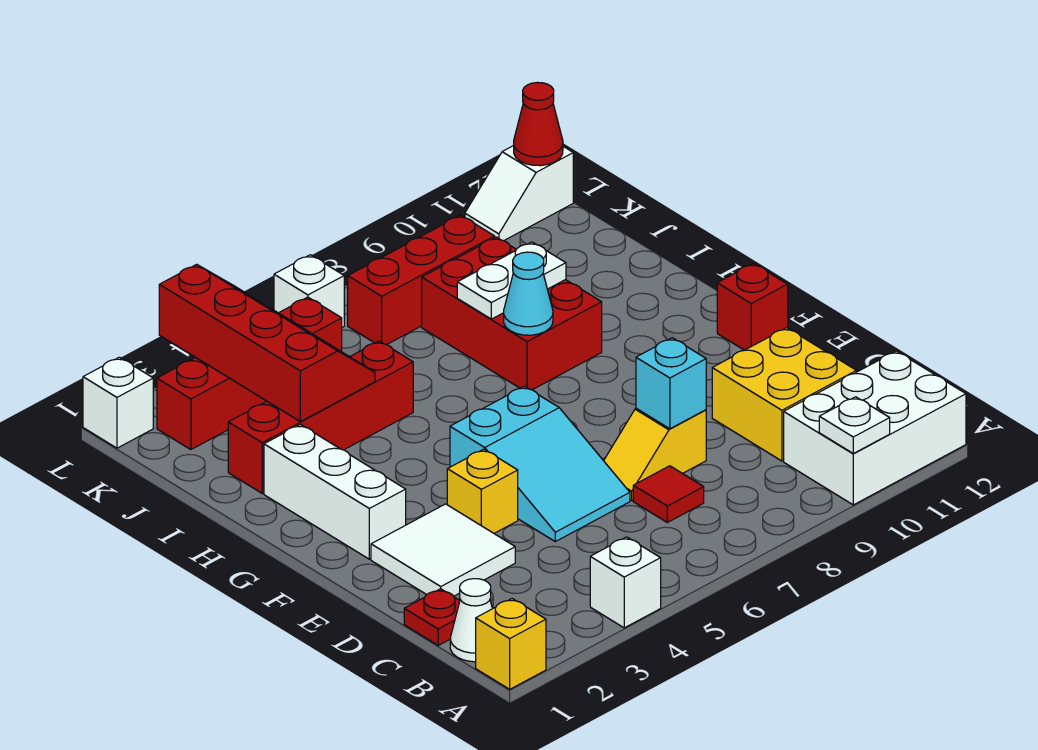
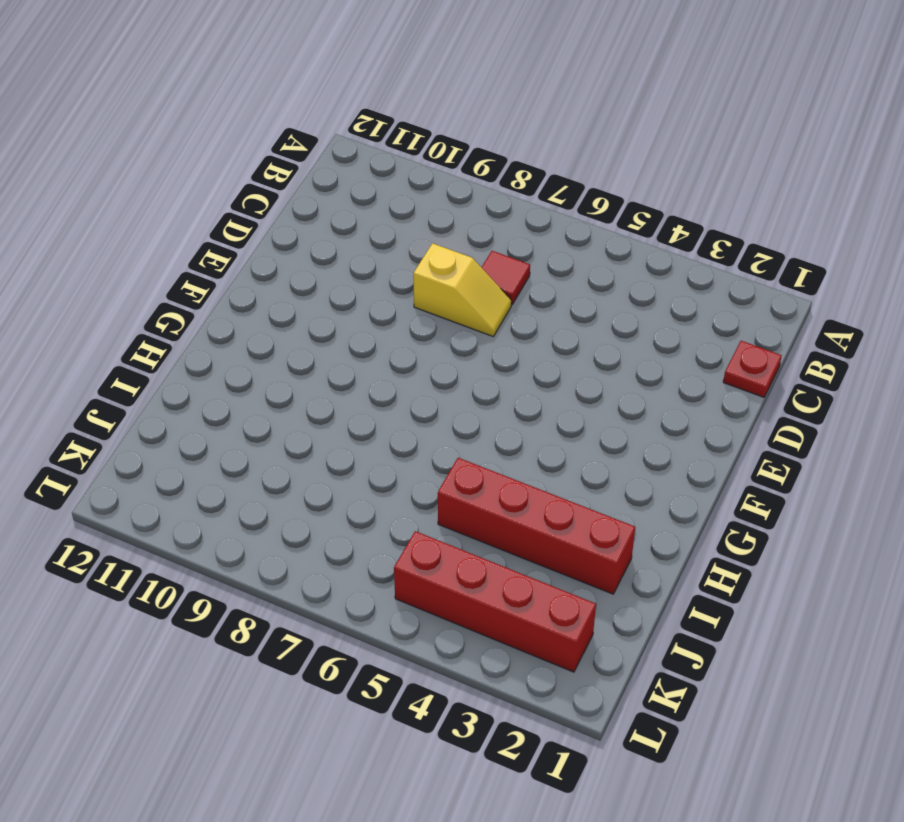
none -> yellow brick A1 level 1
none -> white brick A4 level 1
none -> white brick A10:B12 level 1

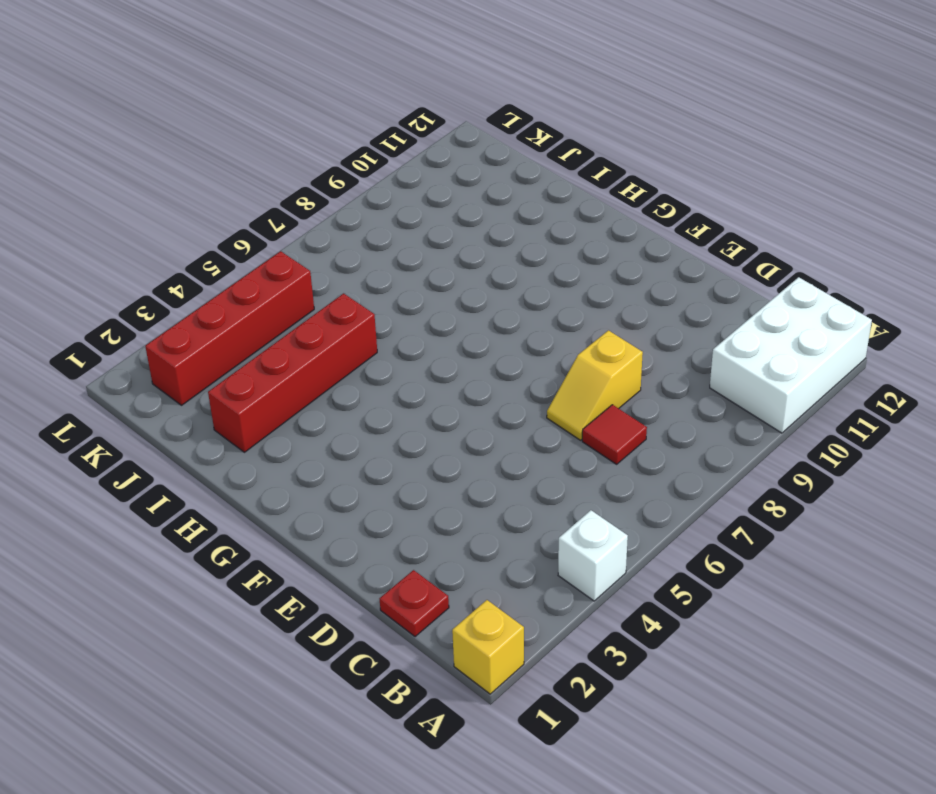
none -> white cone B1 level 1
none -> yellow brick C10:D11 level 1
none -> white tile D2:E3 level 1

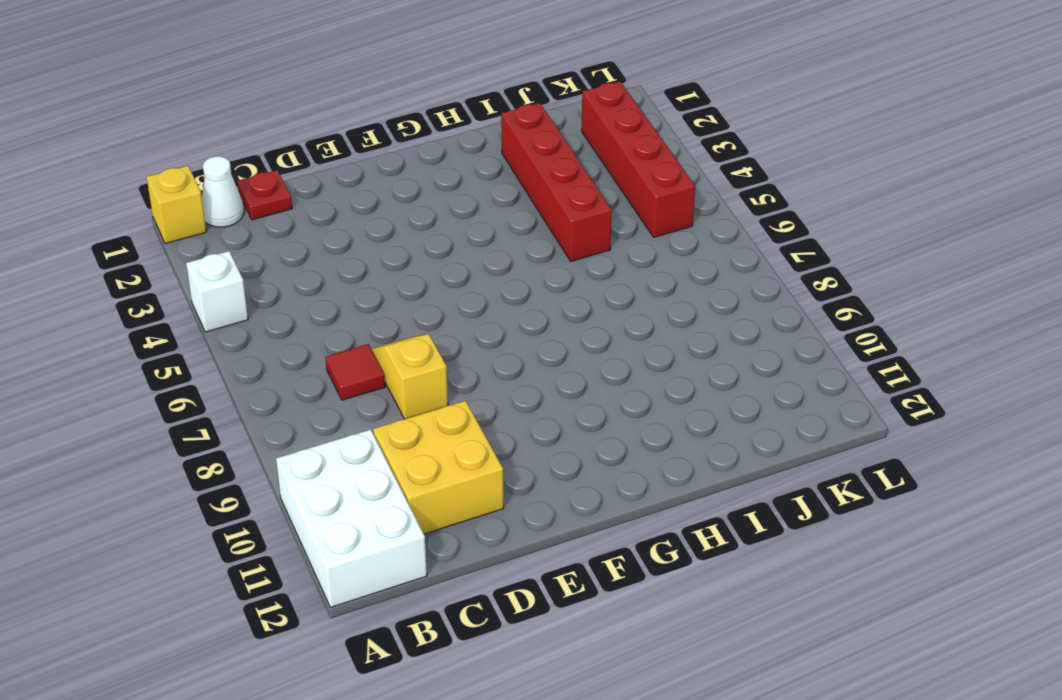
none -> white tile D2:E3 level 1
none -> cyan slope D5:F6 level 1 top F
none -> yellow brick E4 level 1

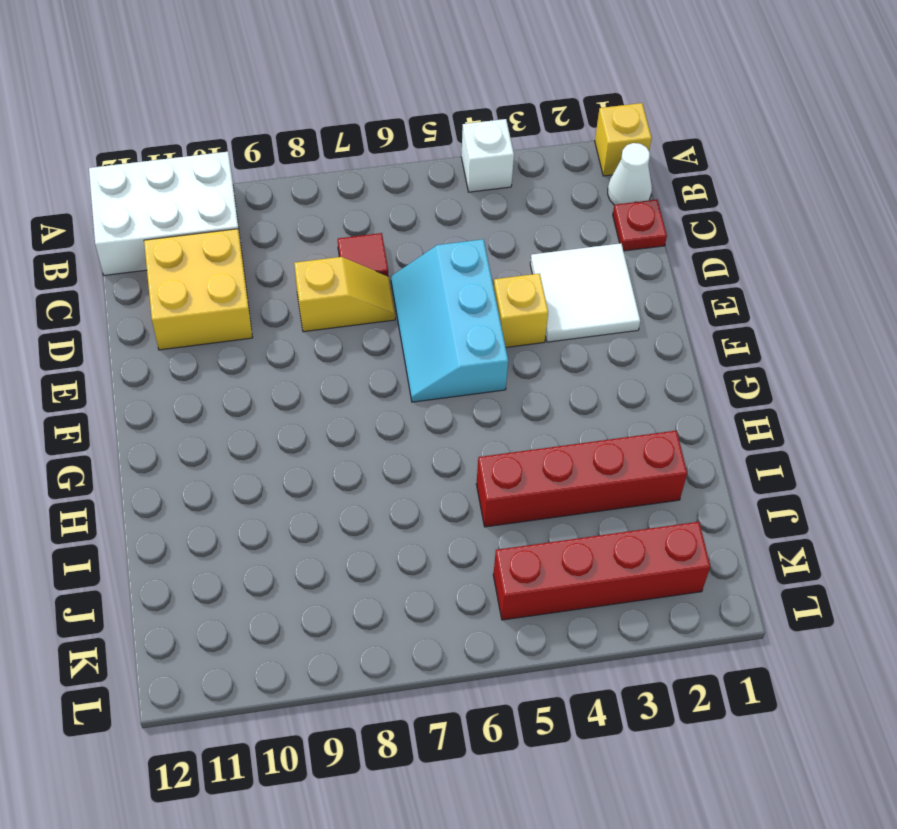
cyan slope D5:F6 level 1 top 5 -> cyan slope D5:F6 level 1 top F
none -> white brick F2:H2 level 1
none -> red brick F12 level 1
none -> red brick H8:J9 level 1

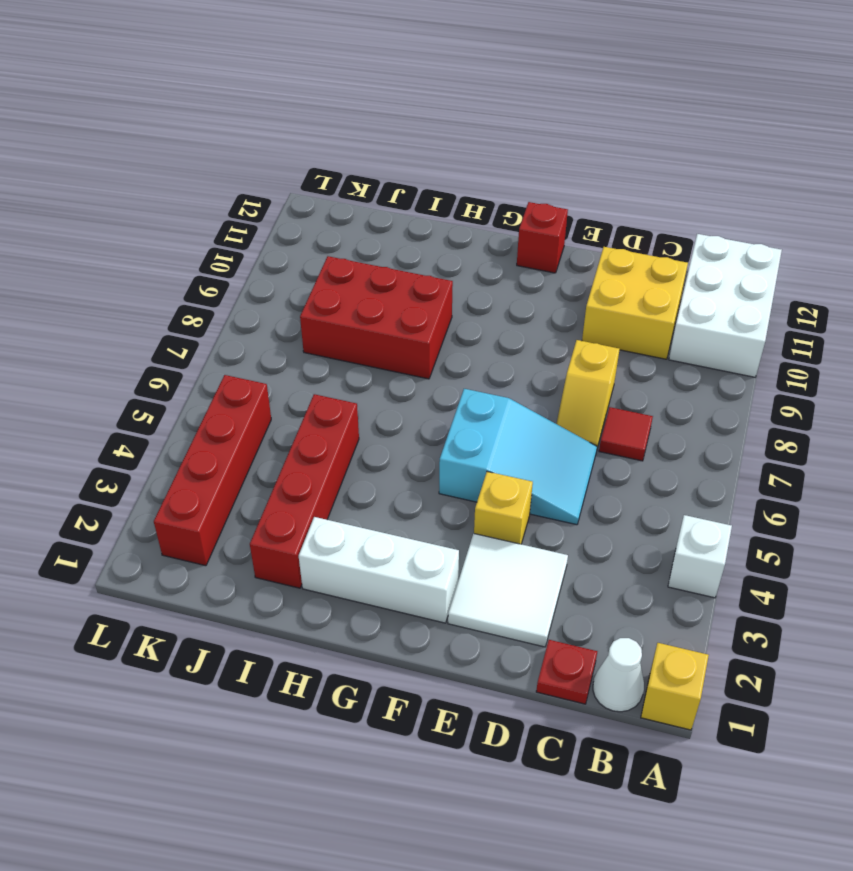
none -> red brick K7:K9 level 1
none -> white brick L1 level 1
none -> white brick L6 level 1

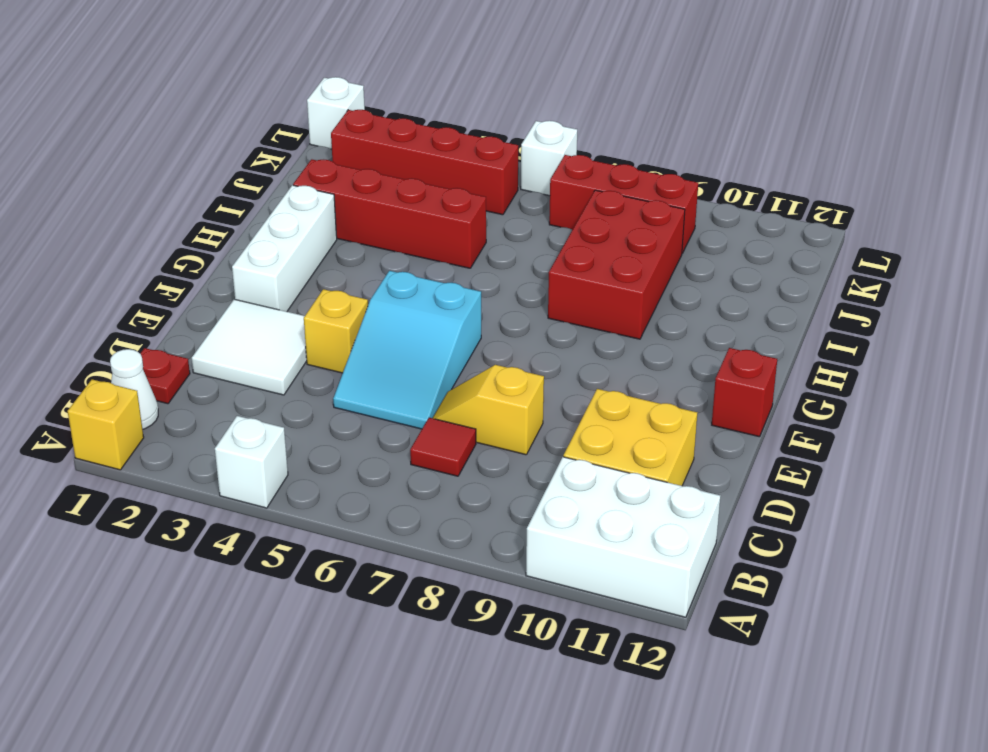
none -> white slope L11:L12 level 1 top 12
none -> white plate A10 level 2
none -> cyan brick D8 level 2

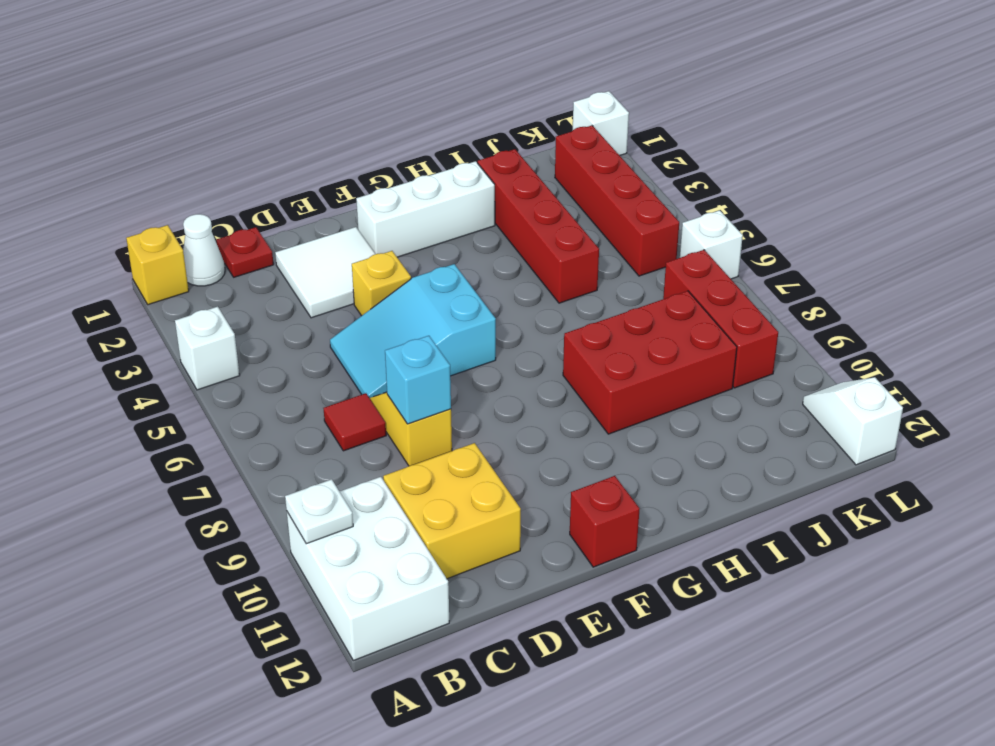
none -> cyan cone H8 level 2
none -> red slope I3:L4 level 2 top 3
none -> white plate I8:I9 level 2

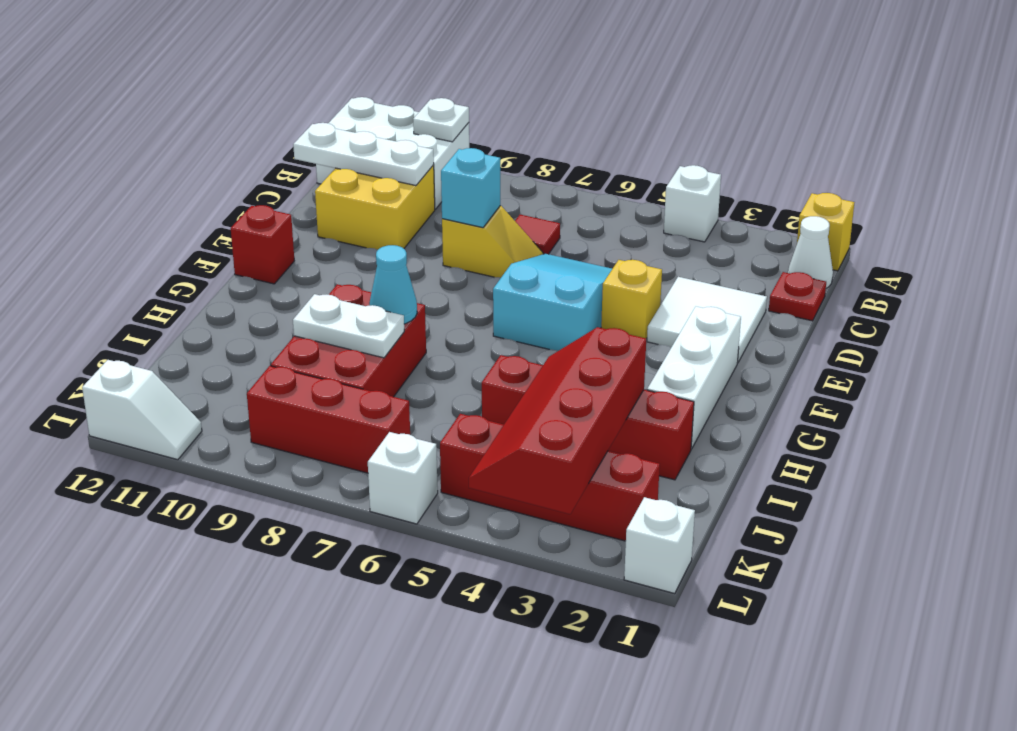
white plate C10:C12 level 2 -> none
none -> red cone L12 level 2

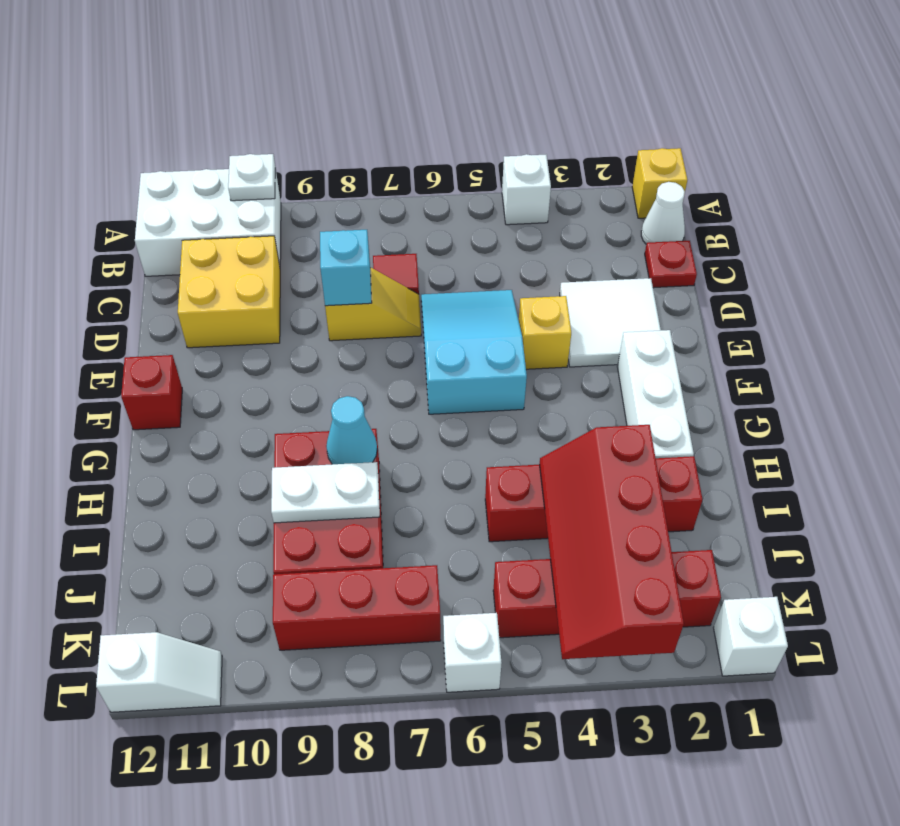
none -> red cone L12 level 2

